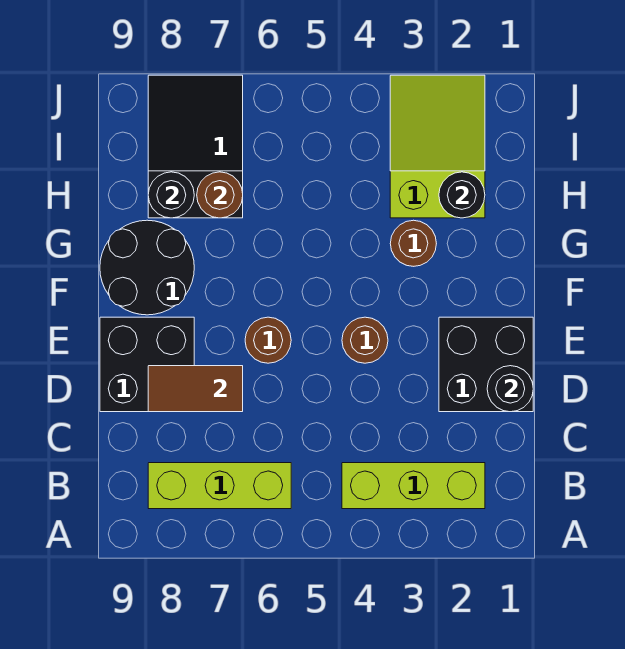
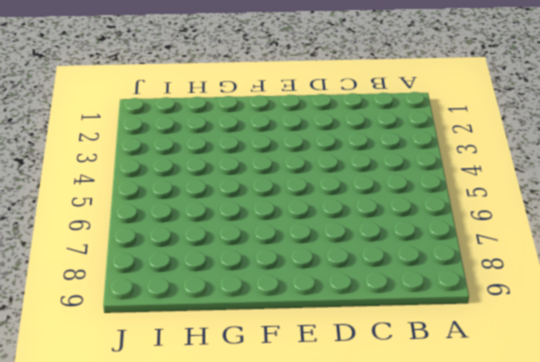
none -> lime brick B2:B4 level 1
none -> lime brick B6:B8 level 1
none -> black brick D1:E2 level 1

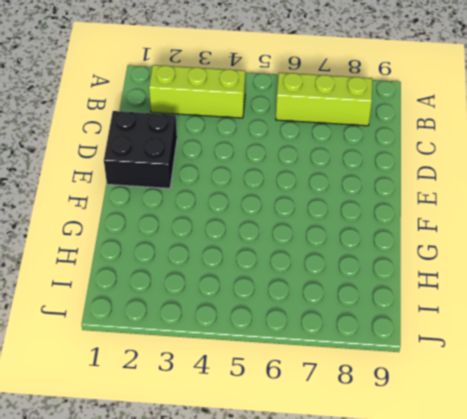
none -> black brick D8:E9 level 1
none -> brown round brick E4 level 1
none -> brown round brick E6 level 1

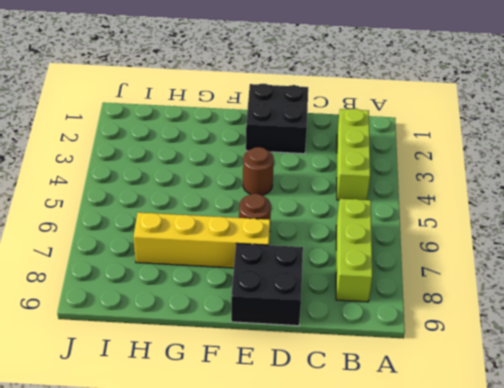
yellow brick E7:H7 level 1 -> black slope H7:J8 level 1 top H
none -> black round brick F8:G9 level 1
none -> brown round brick G3 level 1
none -> lime slope H2:J3 level 1 top H

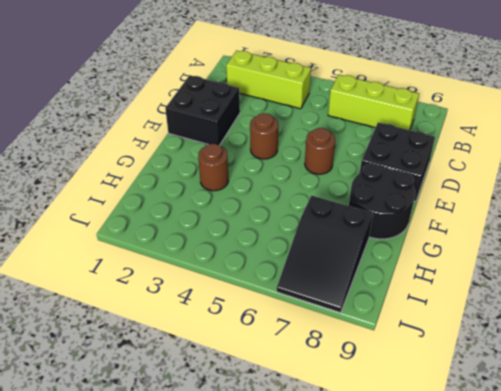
none -> lime slope H2:J3 level 1 top H
none -> black round brick D1 level 2
none -> brown tile D7:D8 level 2

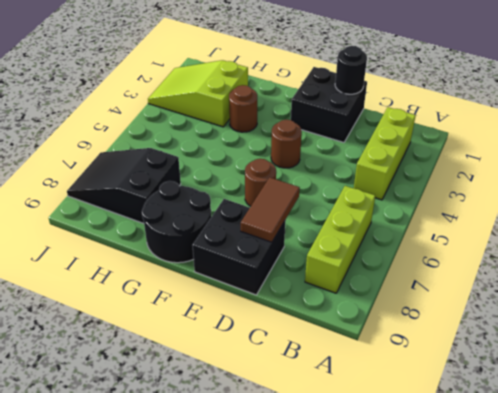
none -> black round brick H2 level 2
none -> brown round brick H7 level 2
none -> black round brick H8 level 2

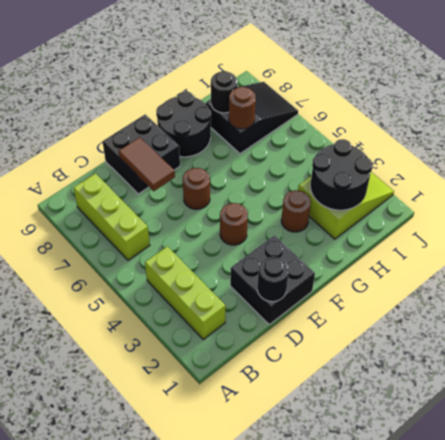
black round brick H2:I3 level 2 -> black round brick H2 level 2

